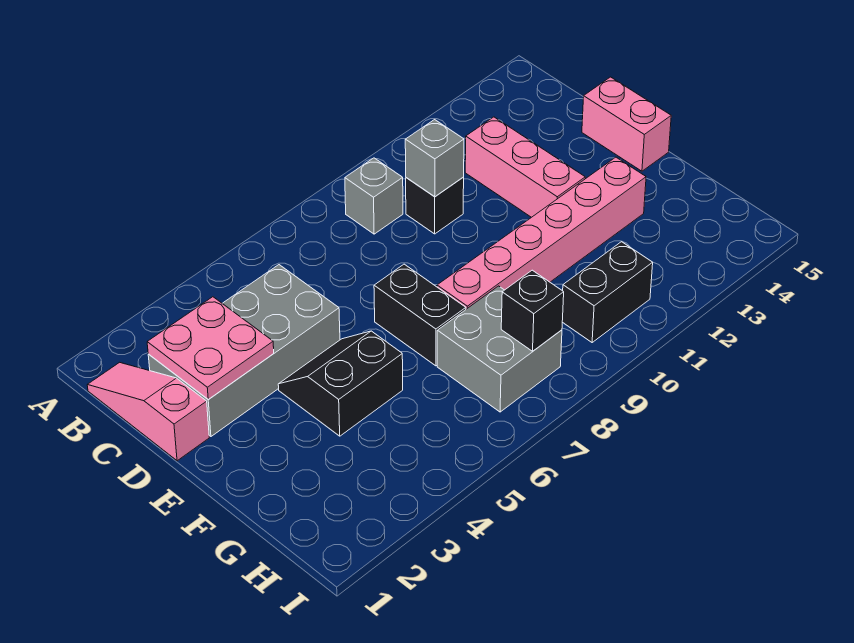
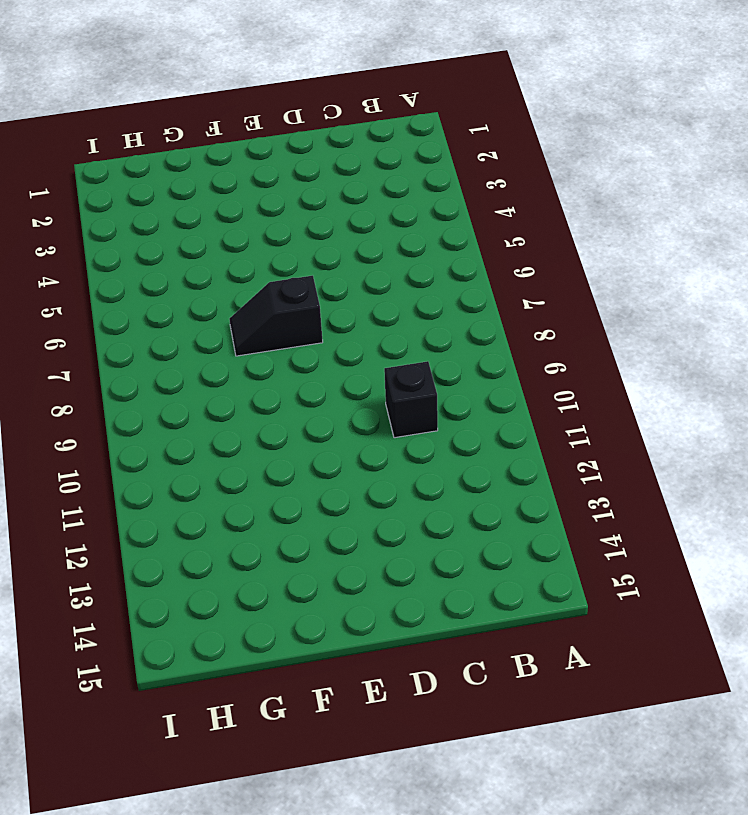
black slope E7:F7 level 1 top E -> black brick E7:F7 level 1
none -> pink slope B1:D1 level 1 top D
none -> grey brick B9 level 1
none -> grey brick C2:D5 level 1

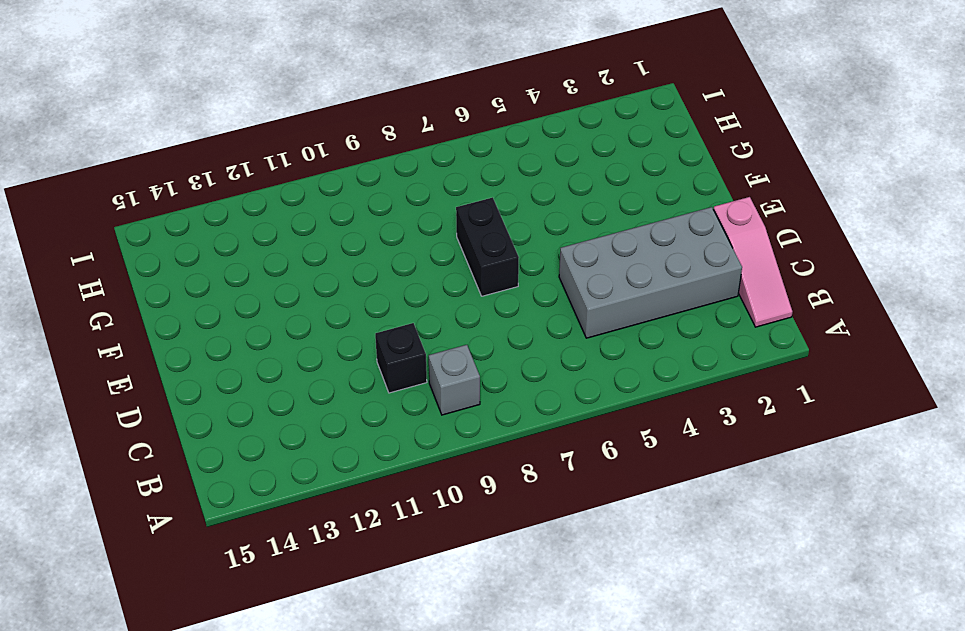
none -> pink brick C12:E12 level 1
none -> pink brick D15:E15 level 1
none -> black slope E4:F5 level 1 top F

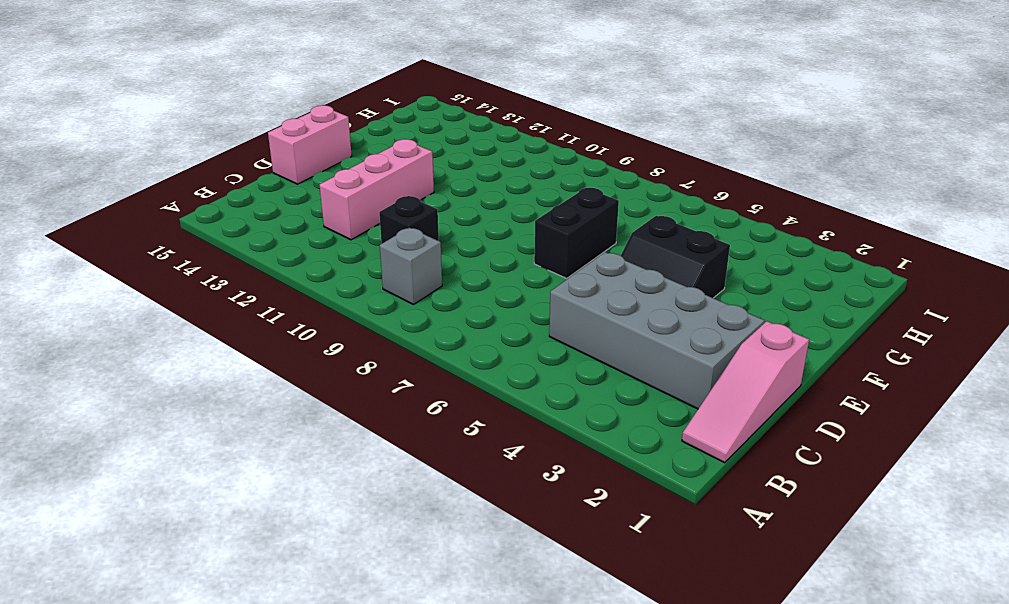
none -> pink brick F8:F13 level 1
none -> grey brick G7:H8 level 1
none -> black brick H10:H11 level 1

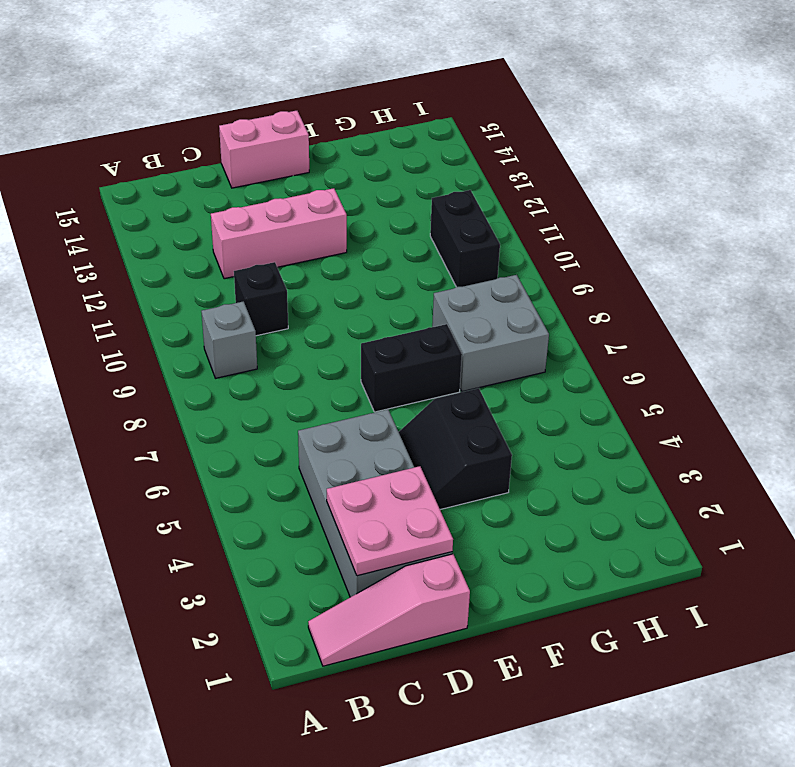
none -> pink brick F8:F13 level 1
none -> grey brick C10 level 2
none -> black brick H8 level 2

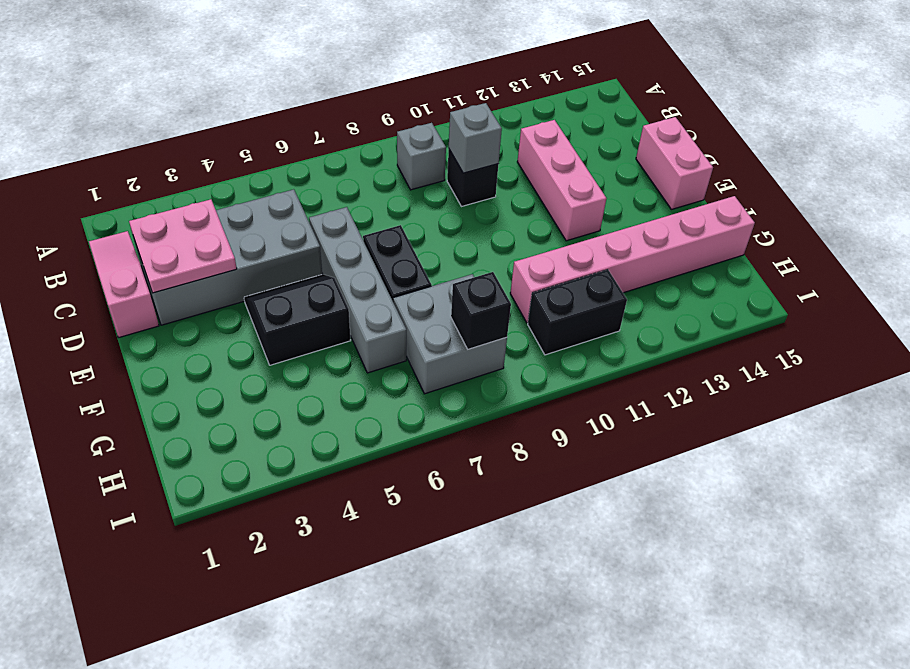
grey brick D6:G6 level 1 -> none
pink brick G10:G15 level 1 -> pink brick F8:F13 level 1

